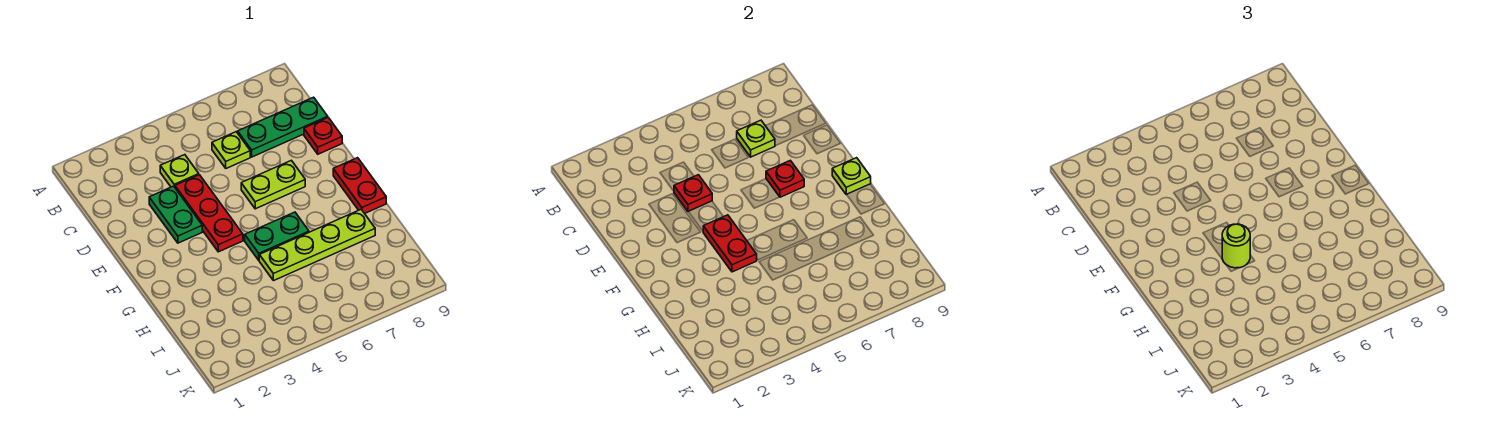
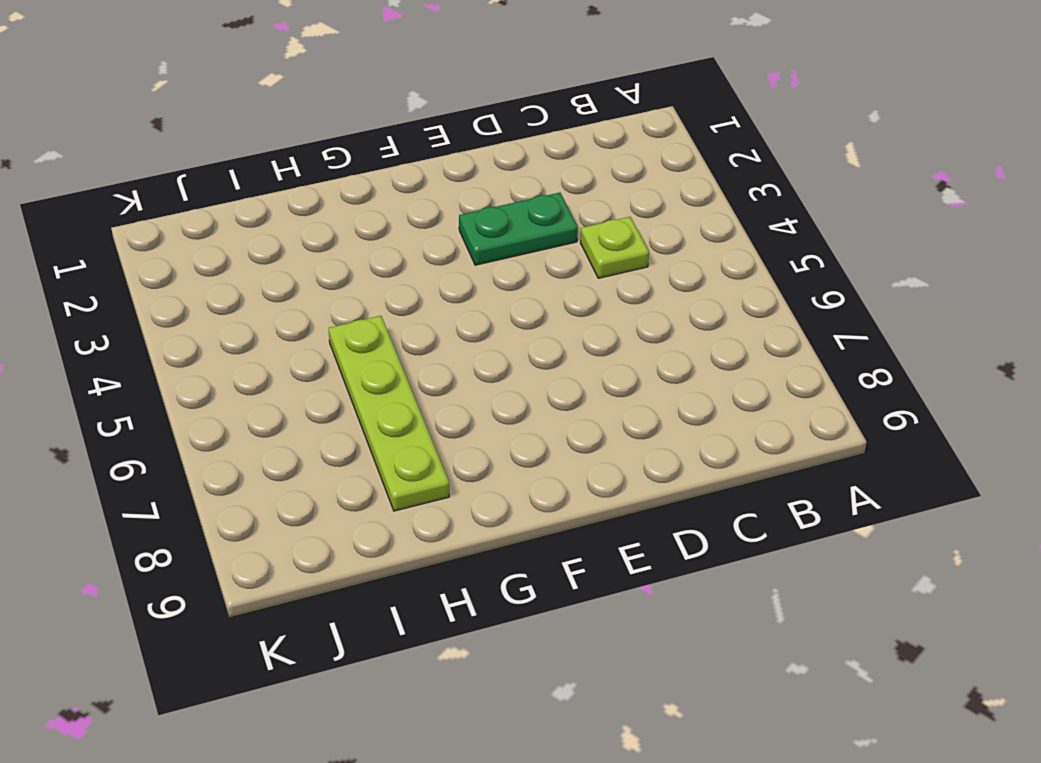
none -> lime plate C6 level 1
none -> green plate C7:C9 level 1
none -> red plate D4:F4 level 1

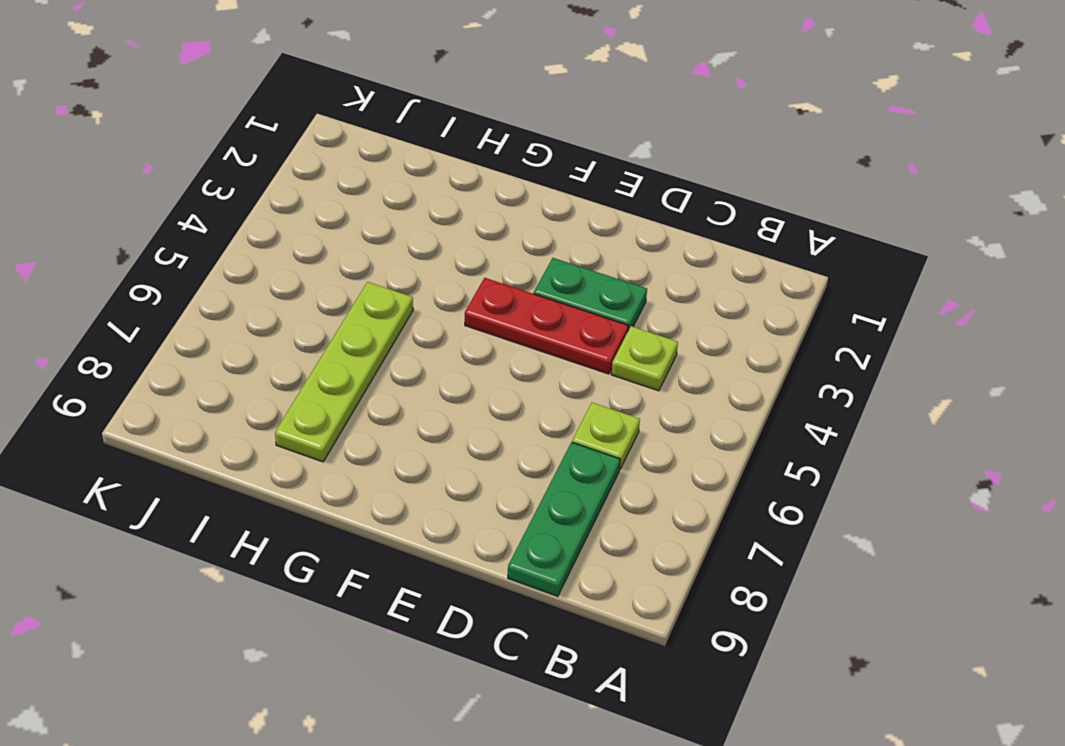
none -> red plate D9 level 1
none -> lime plate E6:E7 level 1
none -> red plate F9:G9 level 1

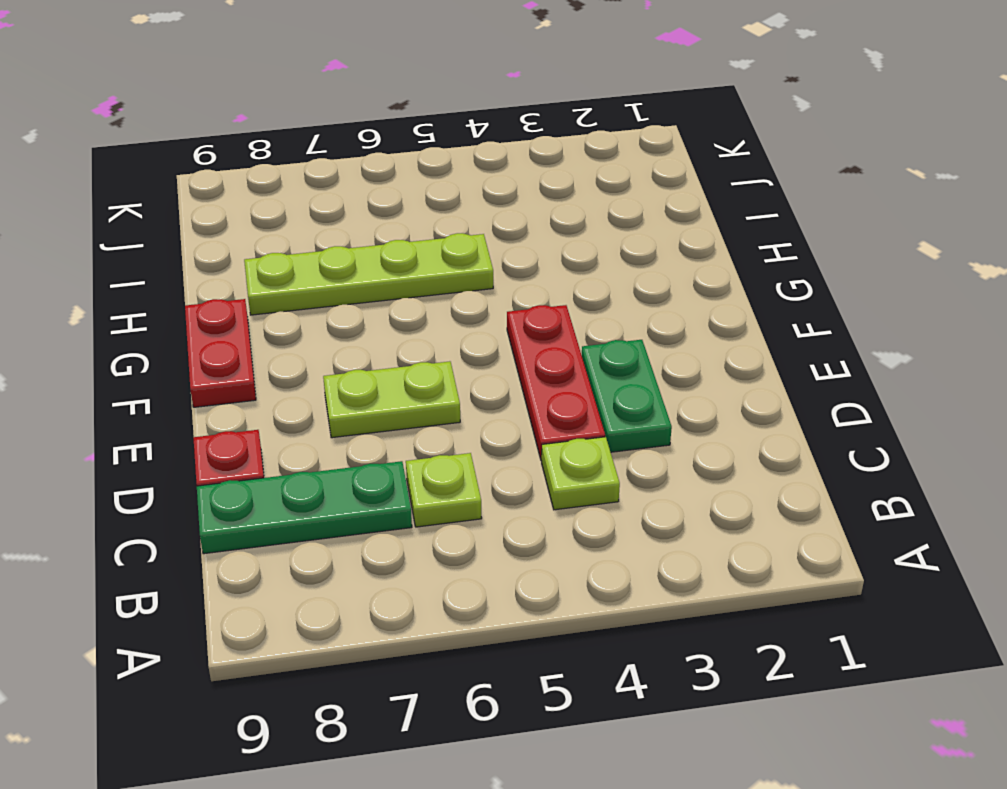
none -> green plate G5:G6 level 1
none -> lime plate C7 level 2
none -> red plate D4 level 2

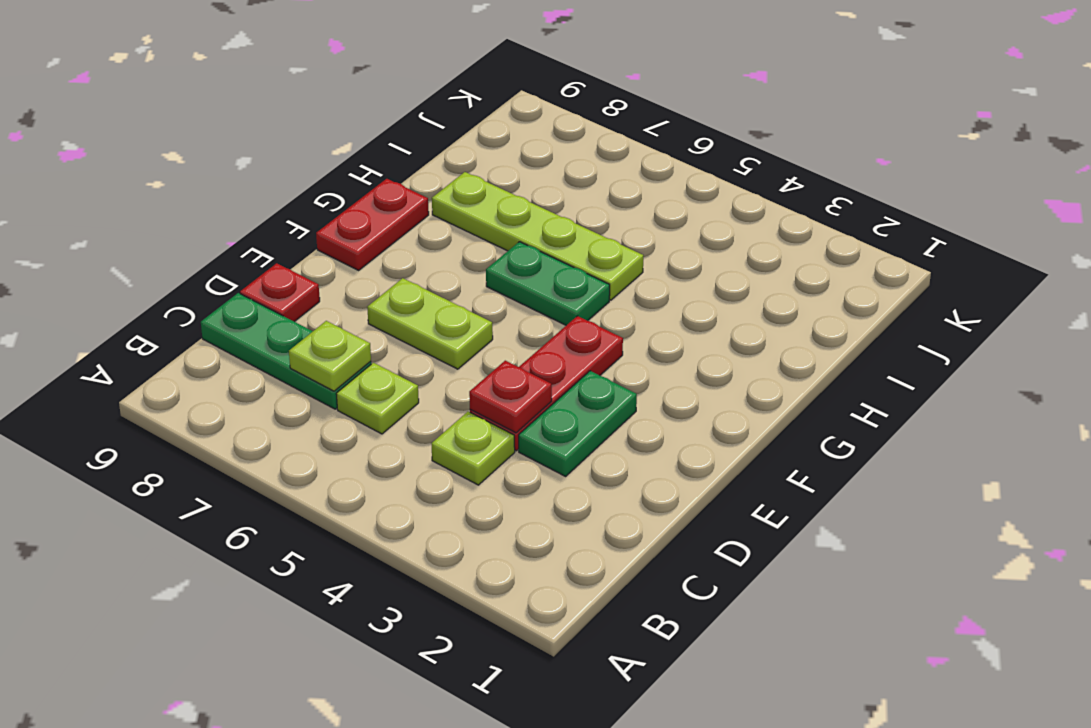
none -> red plate E7 level 2
none -> red plate F4:G4 level 2
none -> lime plate F9 level 2

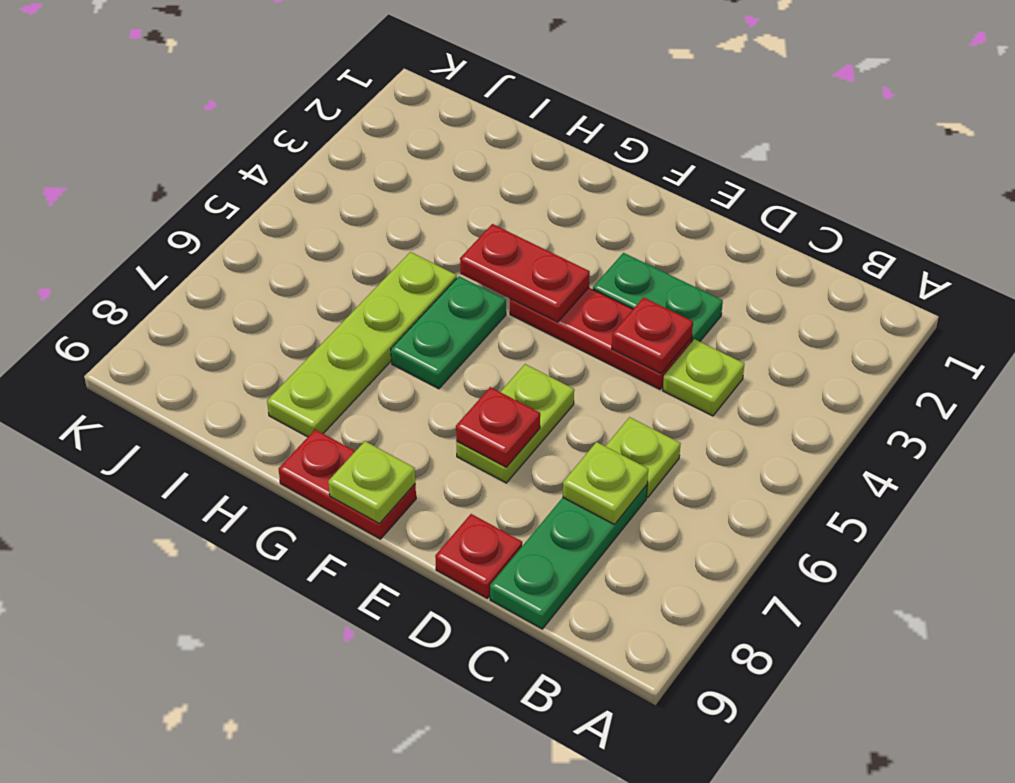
none -> lime round brick G4 level 3

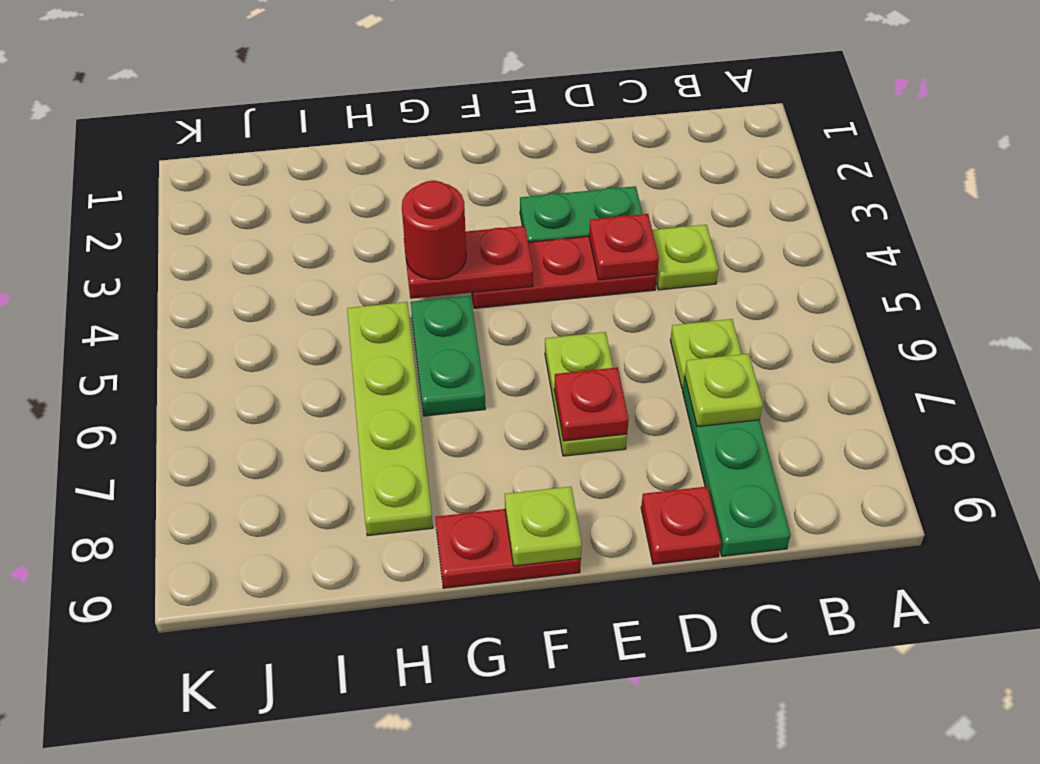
red round brick G4 level 3 -> lime round brick G4 level 3

